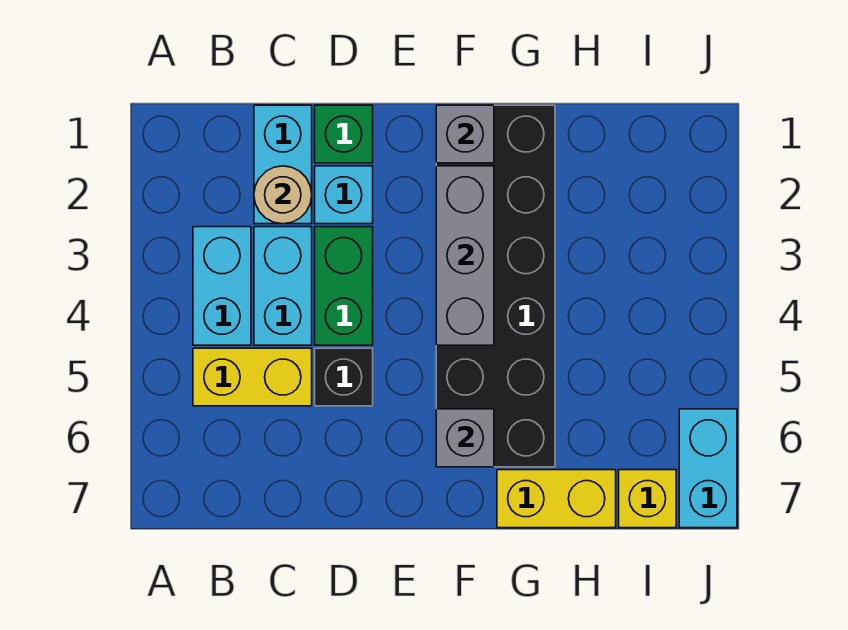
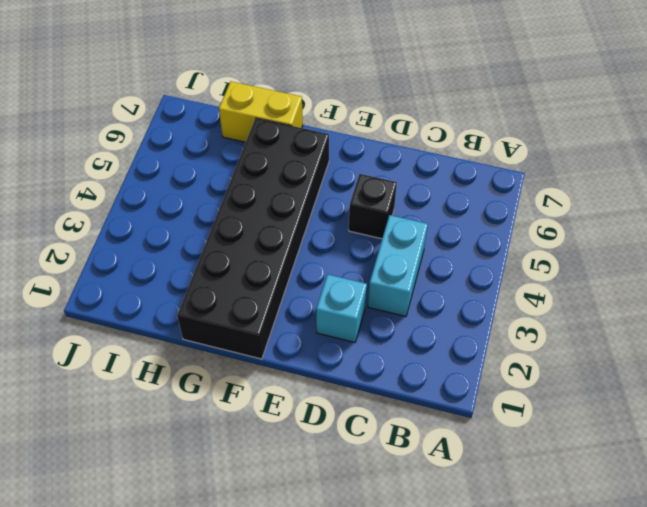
none -> cyan brick B3:B4 level 1
none -> yellow brick B5:C5 level 1
none -> cyan brick C1:C2 level 1

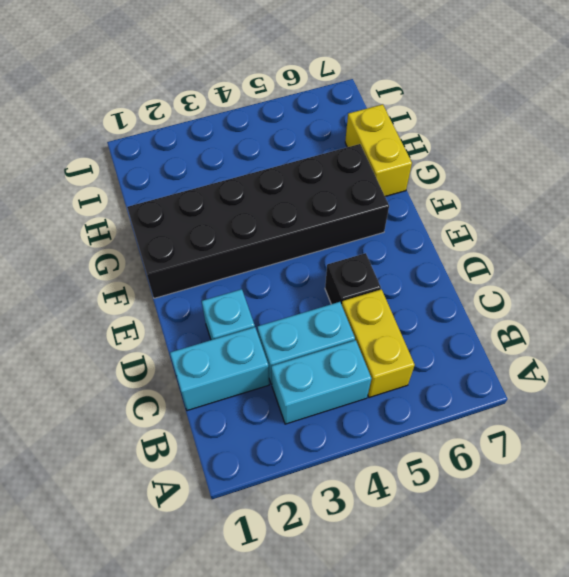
none -> green brick D1 level 1
none -> green brick D3:D4 level 1
none -> yellow brick I7 level 1

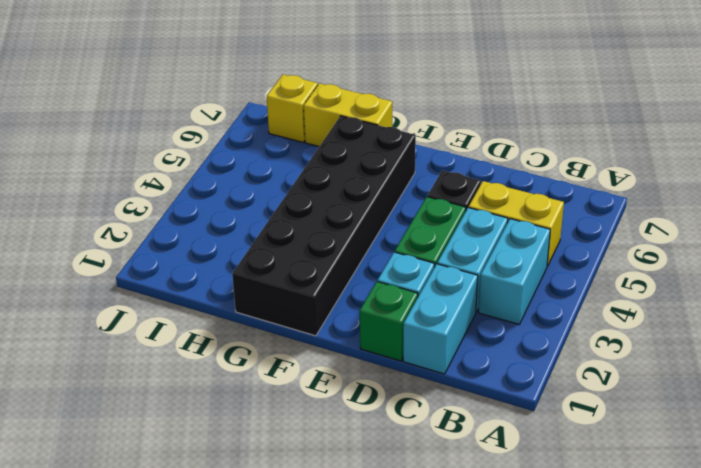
none -> cyan brick J6:J7 level 1
none -> tan round brick C2 level 2
none -> grey brick F1 level 2

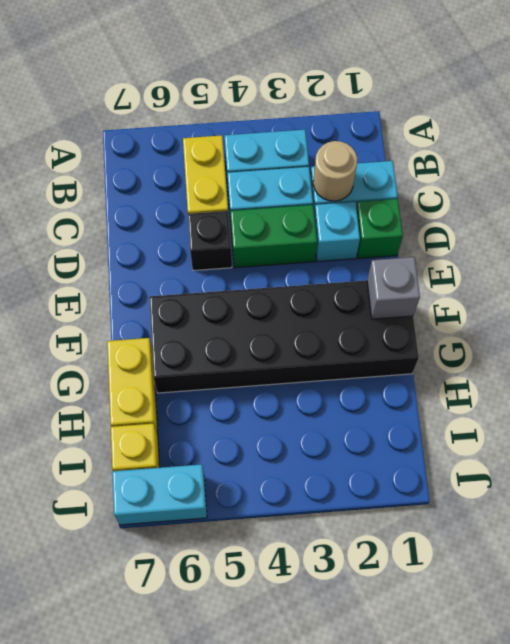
none -> grey brick F2:F4 level 2
none -> grey brick F6 level 2

